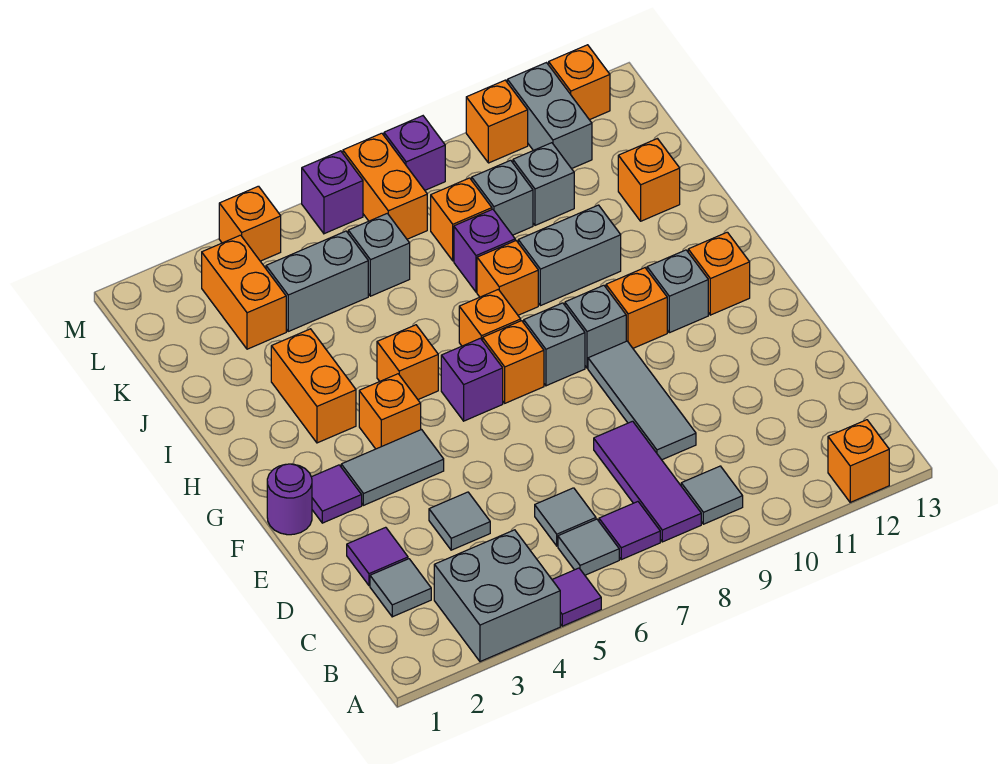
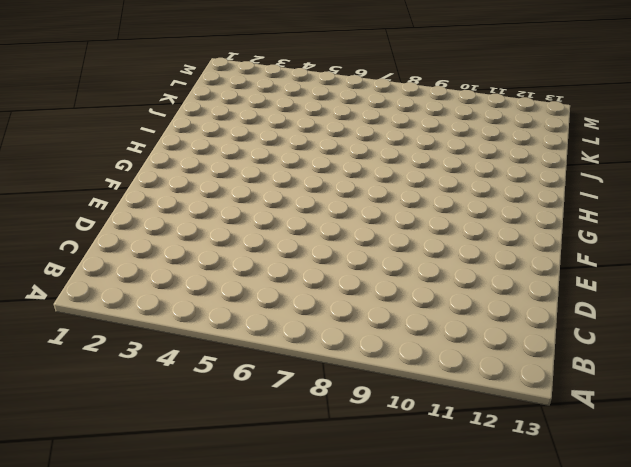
none -> grey brick A3:B4 level 1
none -> purple tile A5 level 1
none -> orange brick A12 level 1
none -> grey tile B6 level 1

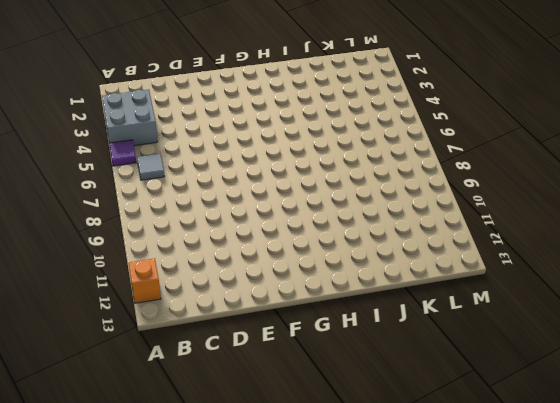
none -> purple tile B7 level 1
none -> purple tile B8:D8 level 1
none -> grey tile B9 level 1
none -> grey tile C2 level 1

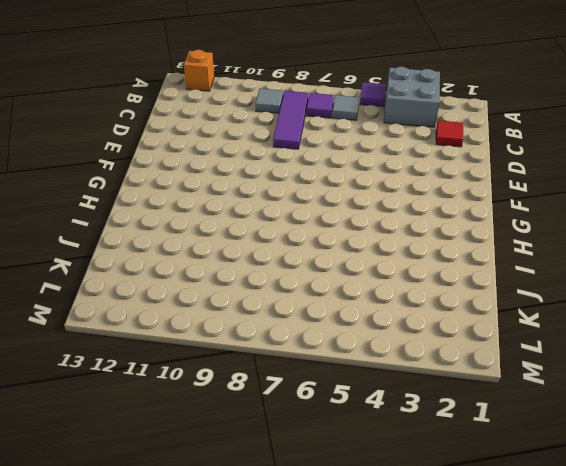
red tile C2 level 1 -> grey tile C2 level 1
none -> grey tile C6 level 1
none -> purple tile D2 level 1
none -> grey tile D4 level 1
none -> grey tile D9:F9 level 1

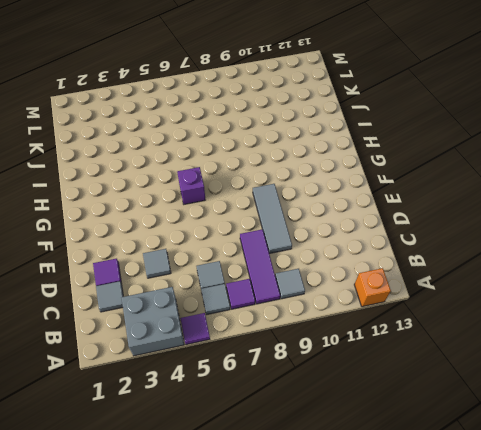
none -> purple round brick F1 level 1
none -> purple tile F2 level 1
none -> grey tile F3:F4 level 1
none -> orange brick G4 level 1

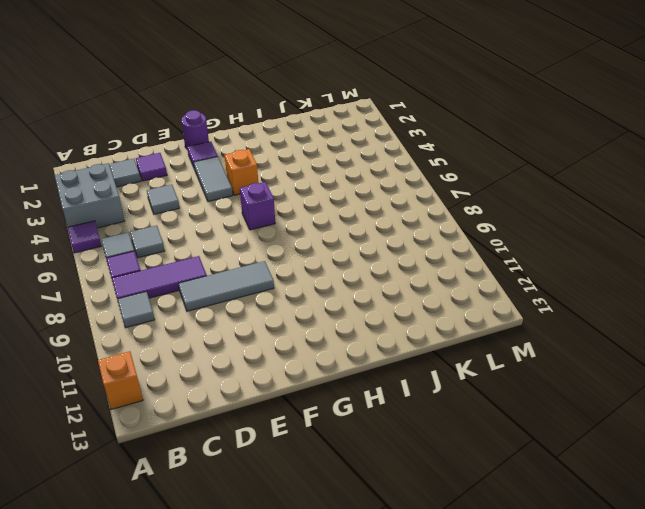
none -> orange brick G7 level 1
none -> grey brick G8 level 1
none -> grey brick G9 level 1
none -> orange brick G10 level 1

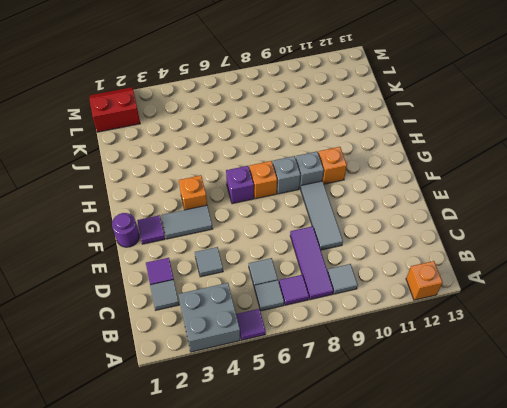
red slope L1:M2 level 1 top L -> none
none -> grey brick G11 level 1
none -> orange brick G12 level 1
none -> orange brick H3:I3 level 1
none -> orange brick H5 level 1

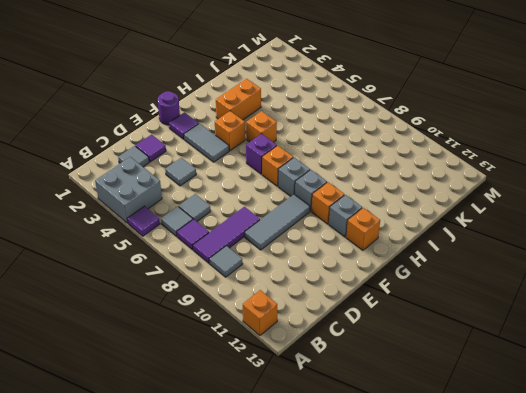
none -> orange brick H7 level 1
none -> orange brick I8 level 1
none -> grey brick I9:I10 level 1
none -> purple brick J8 level 1

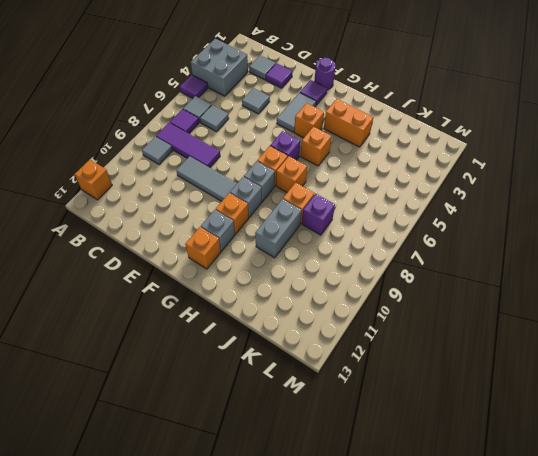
none -> orange brick J12 level 1
none -> orange brick K3:L3 level 1
none -> grey brick K4:K5 level 1
none -> grey brick K6 level 1

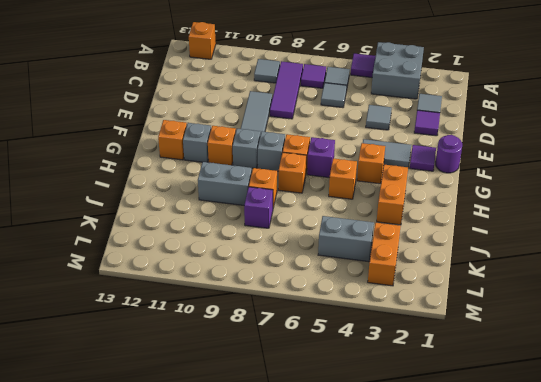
none -> orange brick J12 level 1
none -> grey brick K6 level 1
none -> orange brick K8 level 1
none -> grey brick K9 level 1

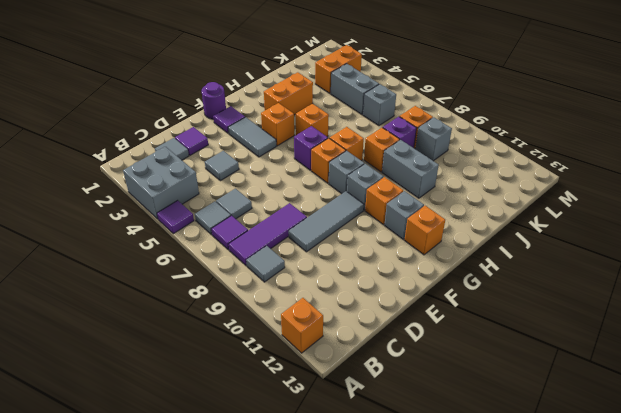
none -> orange brick J12 level 1
none -> grey brick K10 level 1
none -> orange brick L7:M7 level 1
none -> grey brick L11:M11 level 1

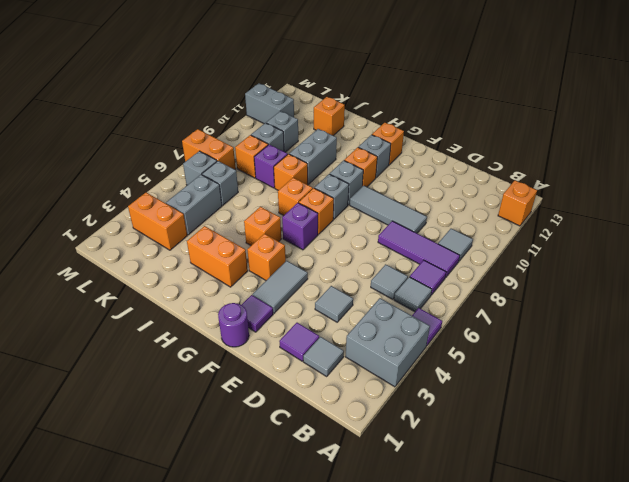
grey brick L6 level 1 -> none
none -> orange brick M4 level 1
none -> purple brick M6 level 1
none -> purple brick M8 level 1
none -> orange brick M10 level 1

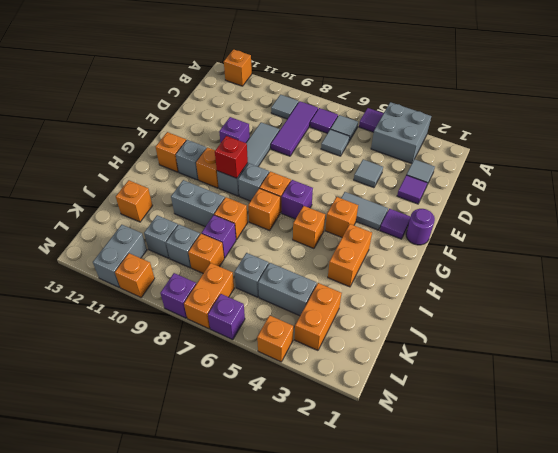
purple brick E10 level 1 -> none
red brick G9 level 2 -> none
none -> orange brick M12 level 1

